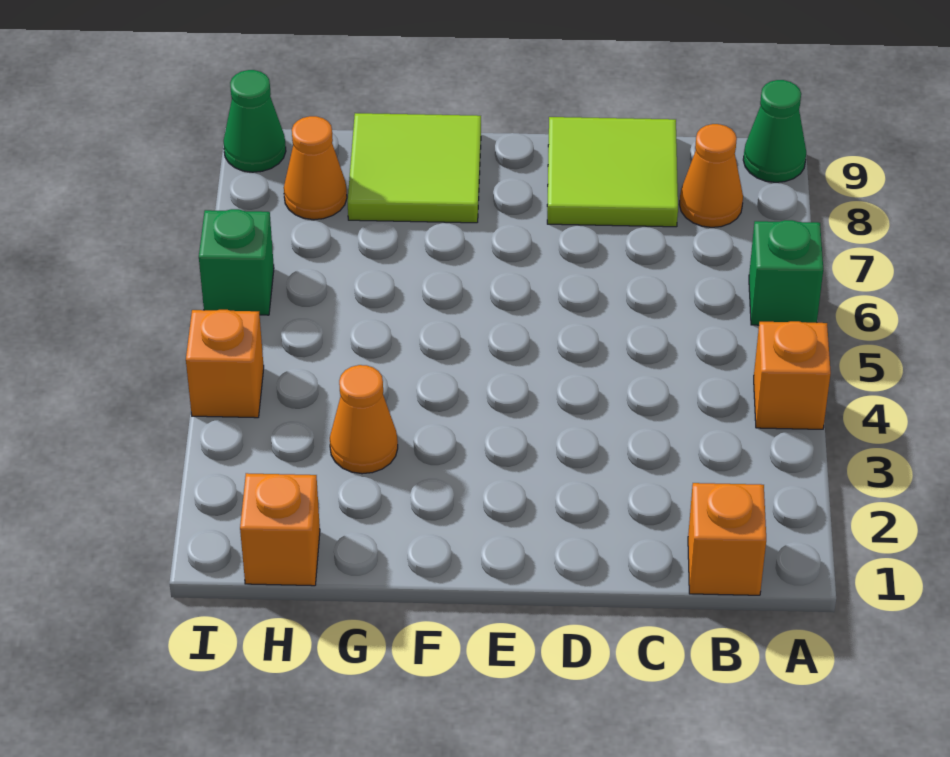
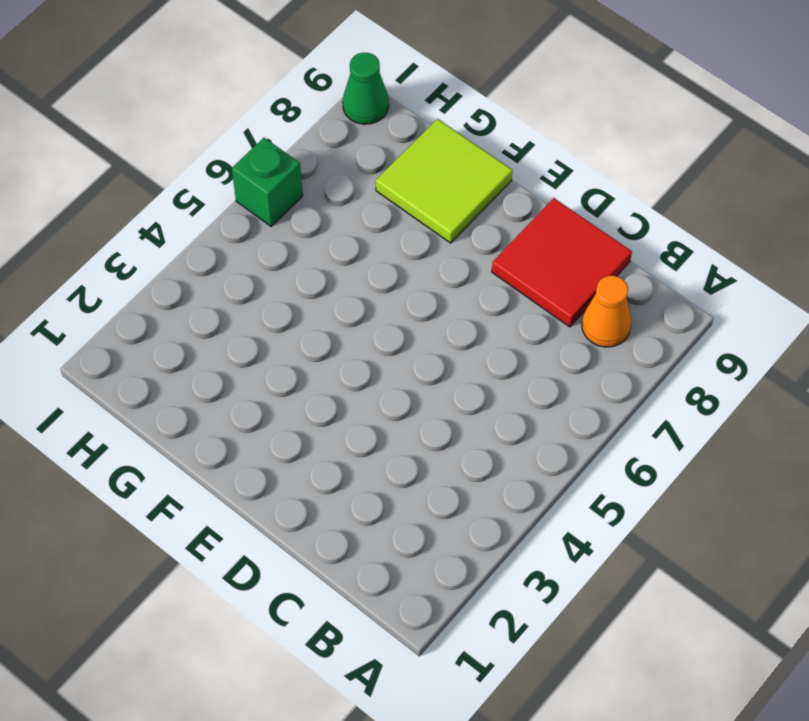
red tile C8:D9 level 1 -> lime tile C8:D9 level 1
none -> orange brick A4 level 1
none -> green brick A6 level 1
none -> green cone A9 level 1

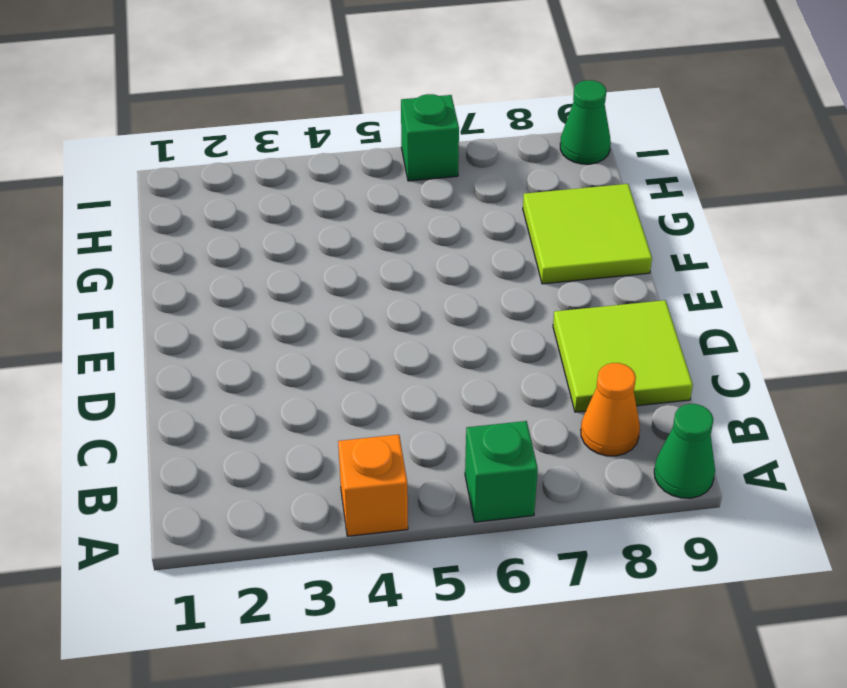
none -> orange brick B1 level 1
none -> orange cone G3 level 1
none -> orange brick H1 level 1

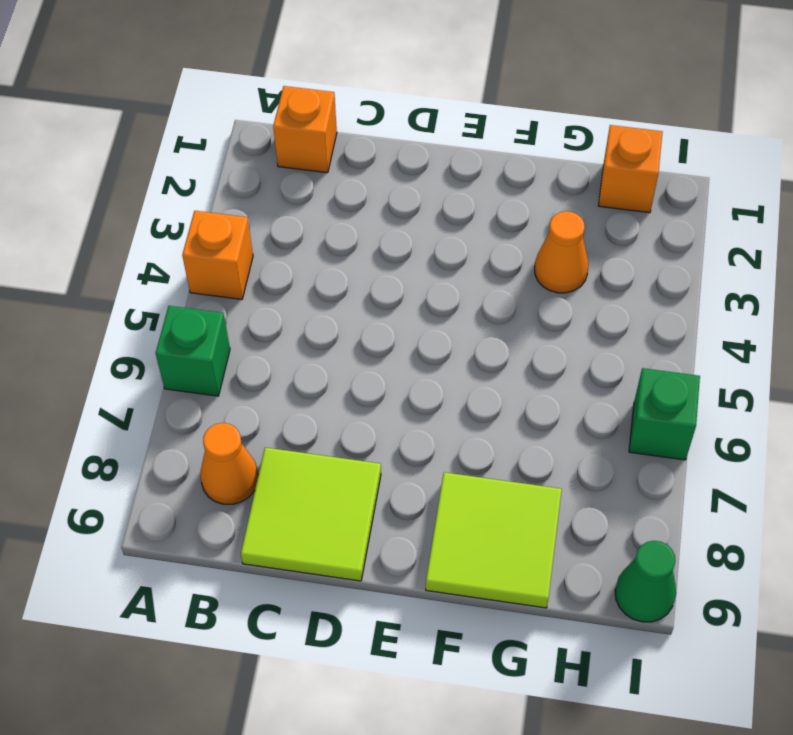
none -> green cone A9 level 1
none -> orange cone H8 level 1
none -> orange brick I4 level 1

